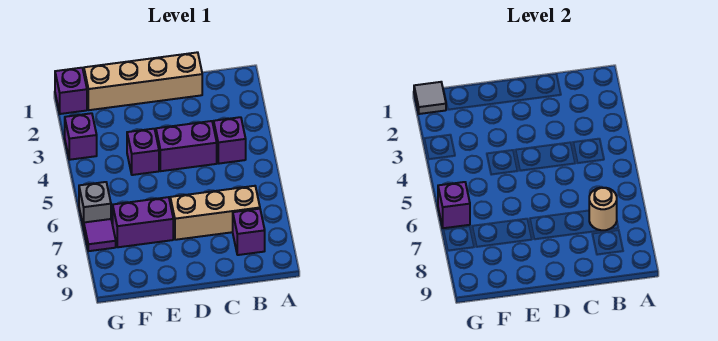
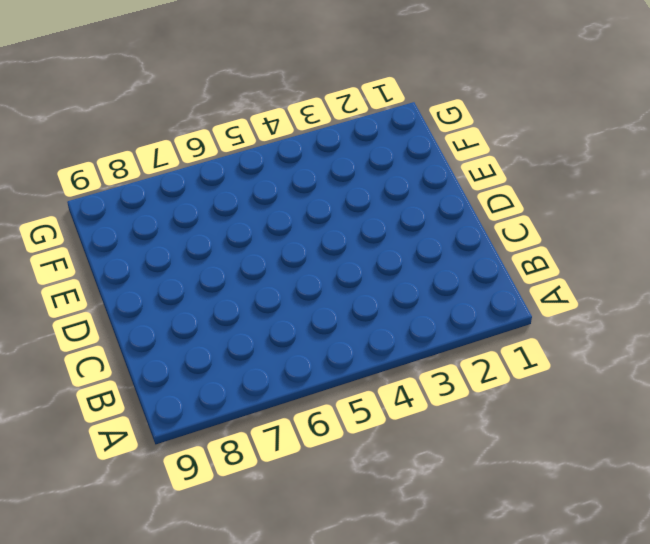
none -> purple brick B4 level 1
none -> tan brick B7:D7 level 1
none -> purple brick B8 level 1

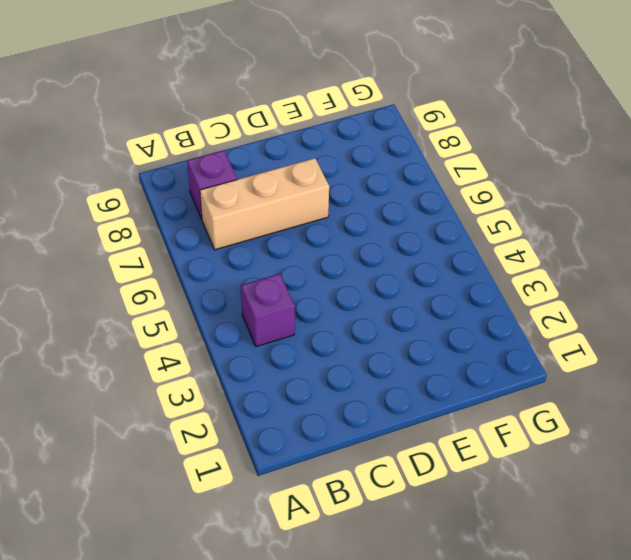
none -> tan brick C1:F1 level 1
none -> purple brick C4:D4 level 1
none -> purple brick E4 level 1

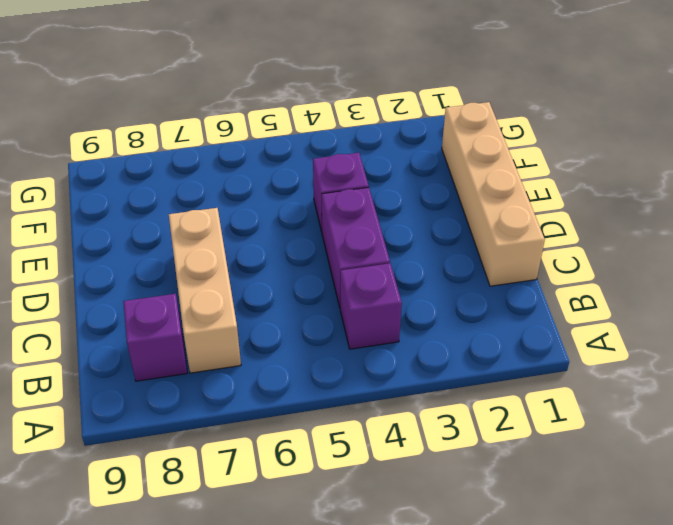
none -> purple brick E7:F7 level 1
none -> purple brick G1 level 1
none -> purple brick G3 level 1

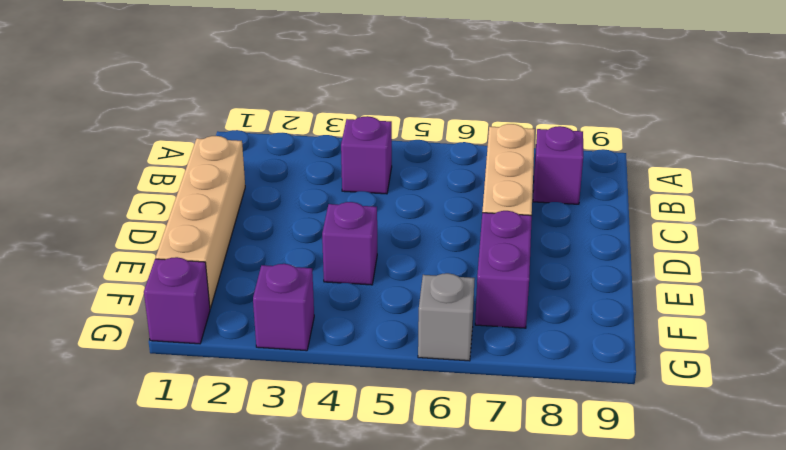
none -> purple brick C4:D4 level 1
none -> purple tile G7 level 1
none -> tan round brick B7 level 2

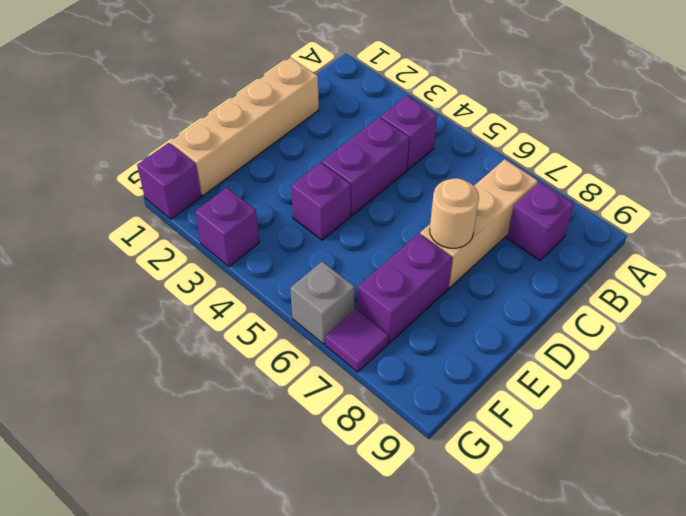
tan round brick D7 level 2 -> tan round brick B7 level 2
none -> grey tile G1 level 2
none -> purple brick G6 level 2

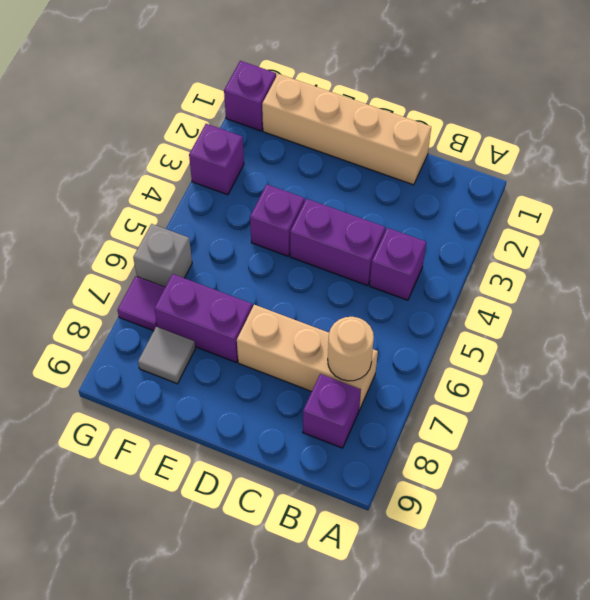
grey tile F8 level 1 -> grey tile G1 level 2
none -> purple brick G6 level 2

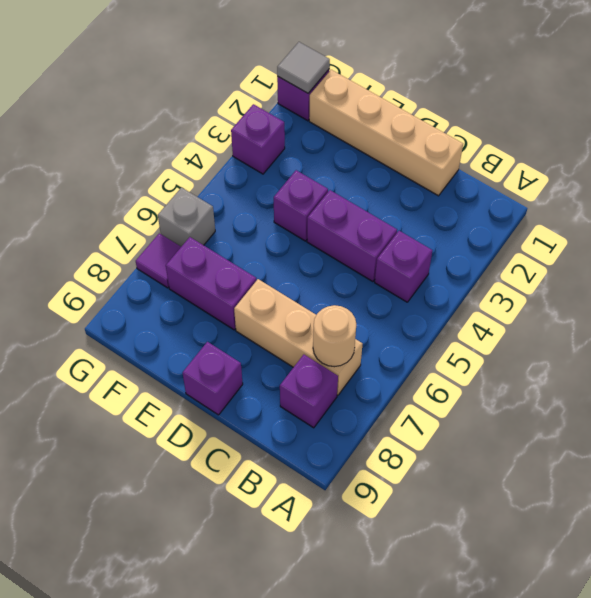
purple brick D9 level 1 -> purple brick G6 level 2

